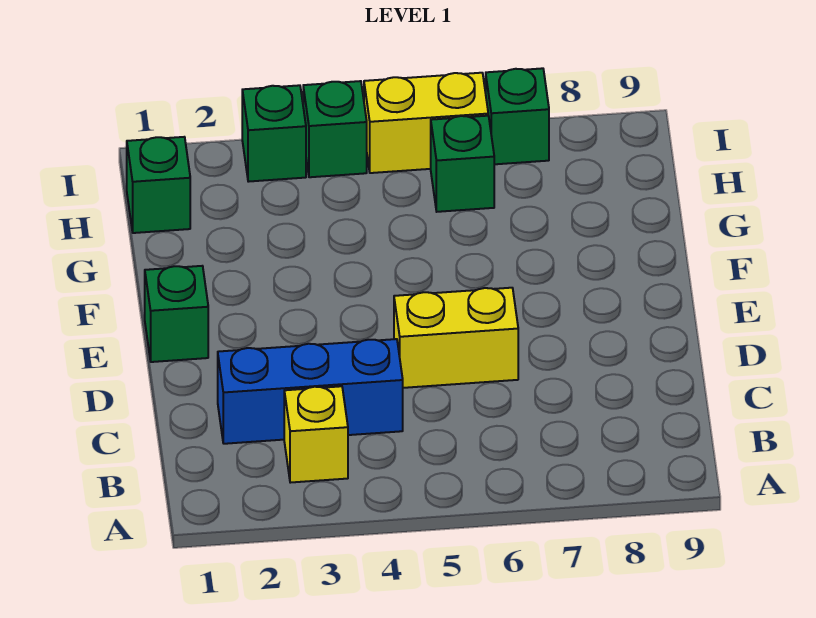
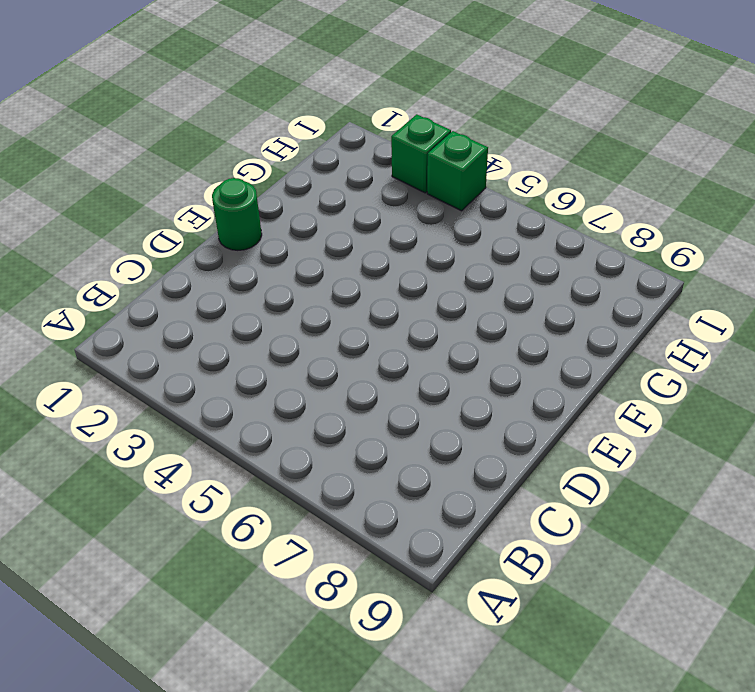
green round brick E1 level 1 -> green brick E1 level 1
none -> yellow brick B3 level 1
none -> blue brick C2:C4 level 1

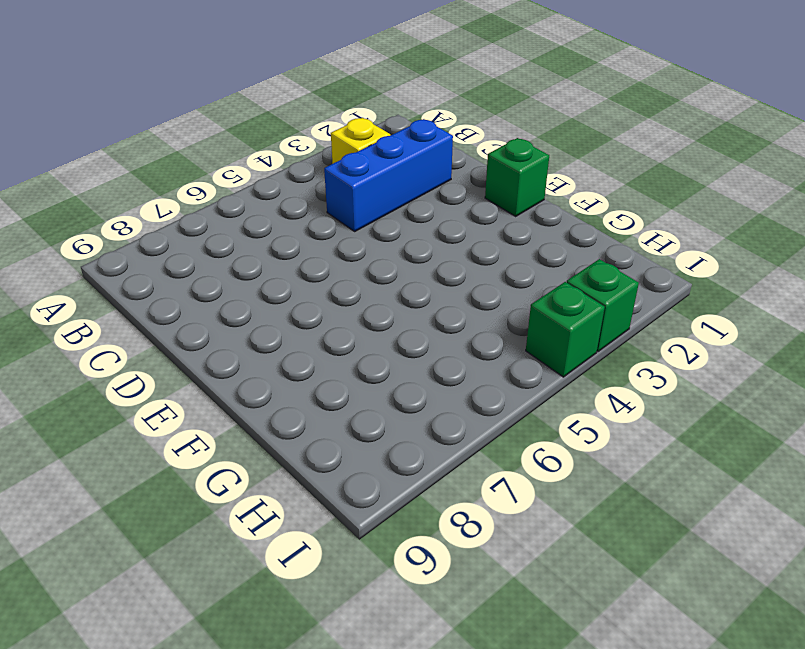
none -> yellow brick D5:D6 level 1
none -> green brick H1 level 1

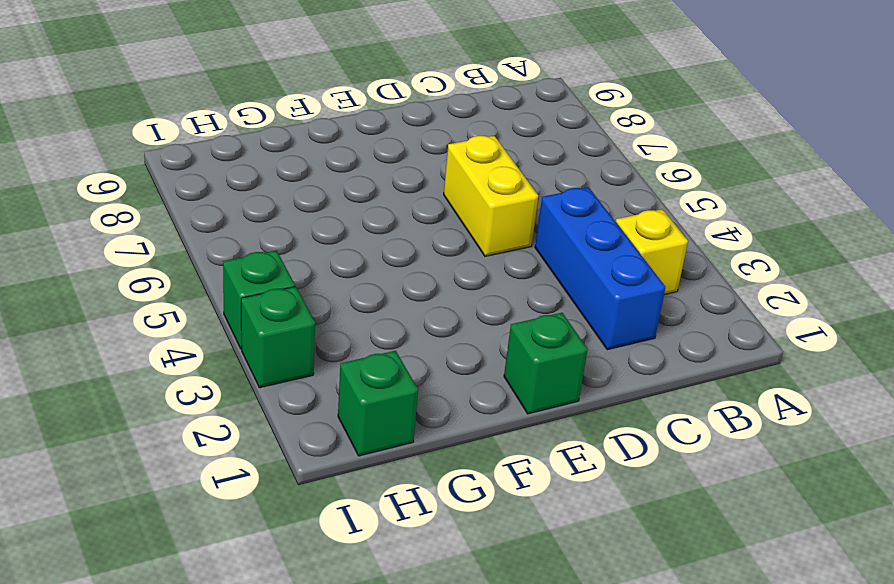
none -> green brick H6 level 1
none -> yellow brick I5:I6 level 1

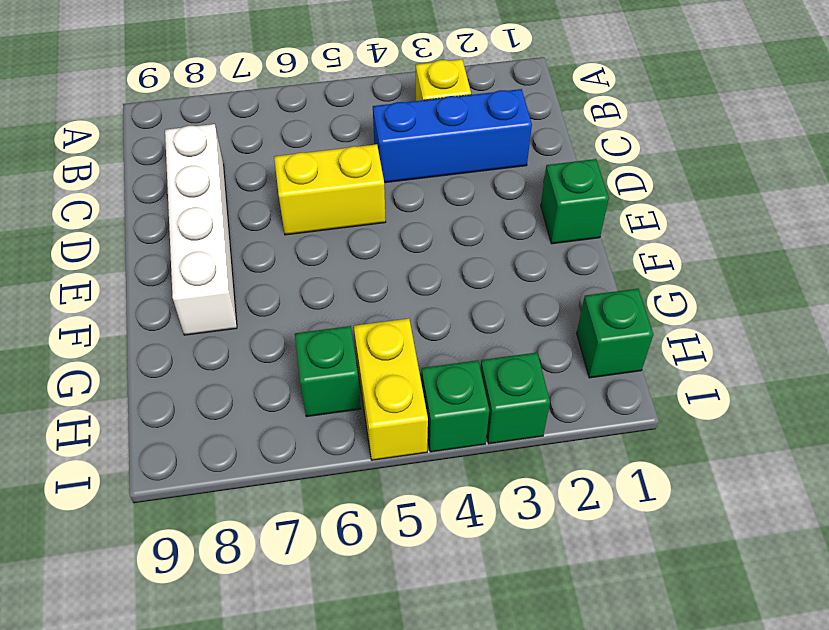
white brick C8:F8 level 1 -> none
yellow brick H5:I5 level 1 -> yellow brick I5:I6 level 1
none -> green brick I7 level 1

